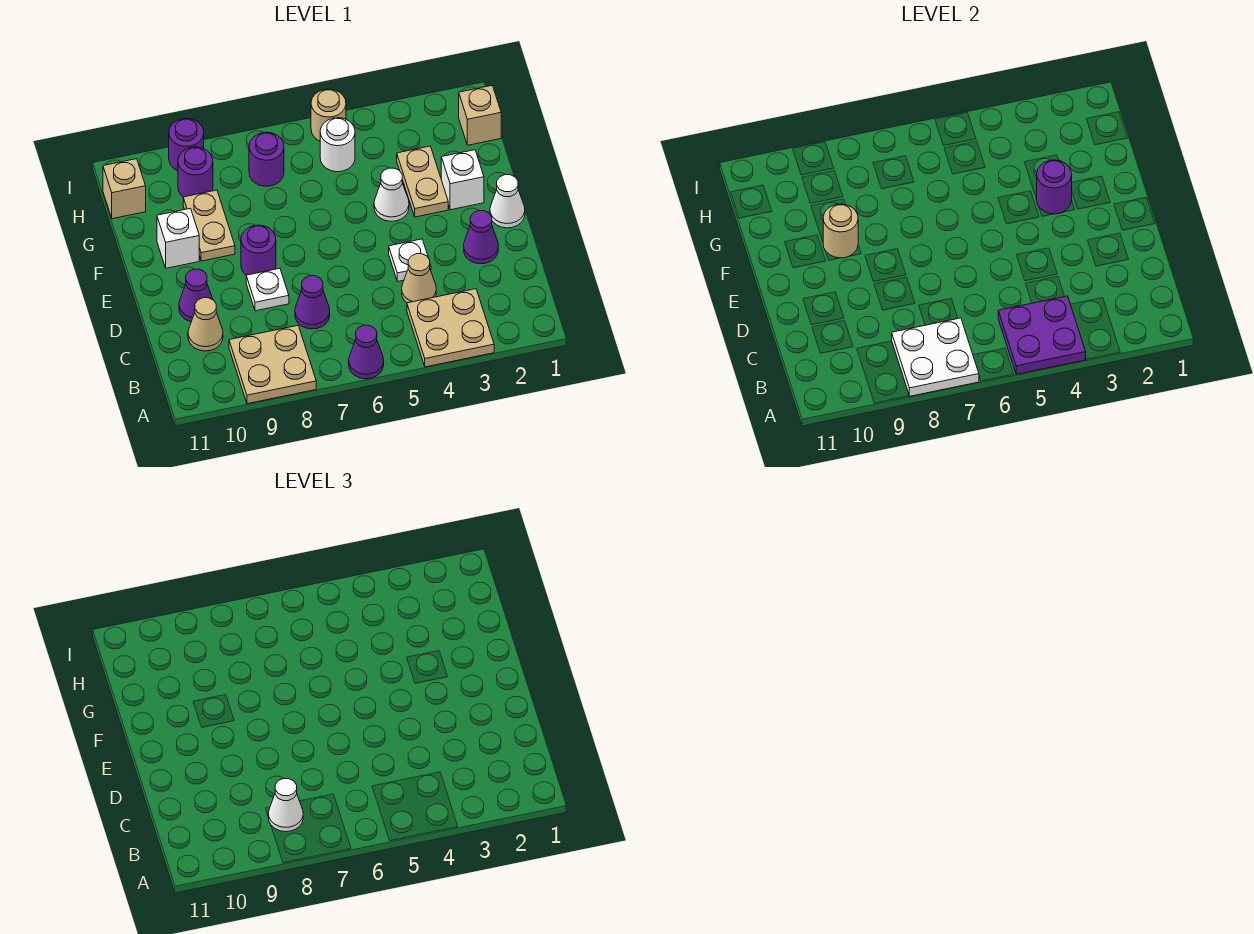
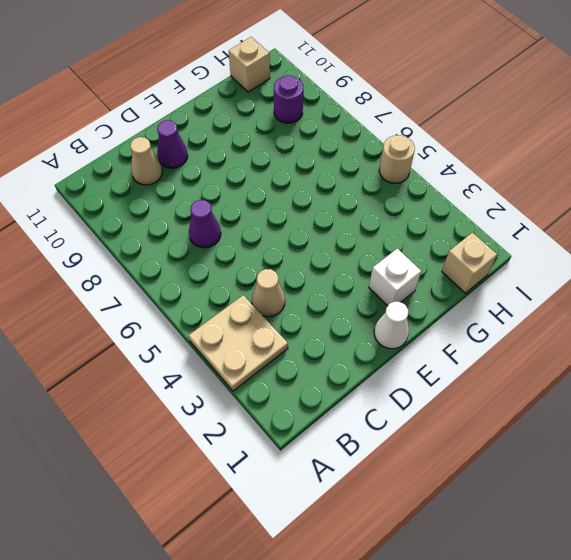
none -> purple cone A6 level 1
none -> tan plate A8:B9 level 1
none -> purple cone D2 level 1

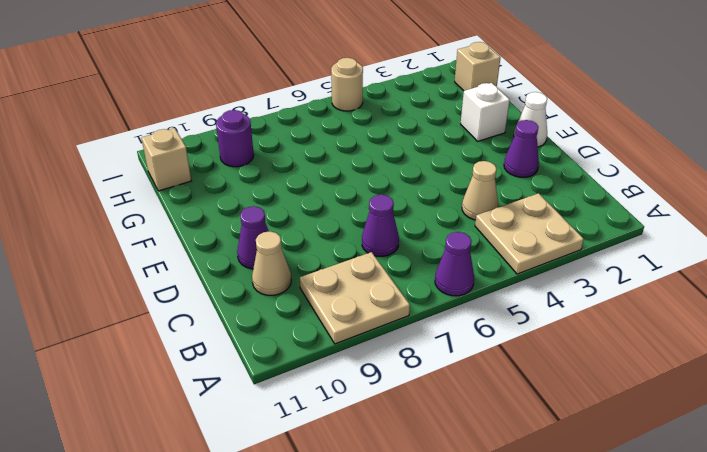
none -> white plate D4 level 1
none -> white plate D8 level 1
none -> purple round brick E8 level 1

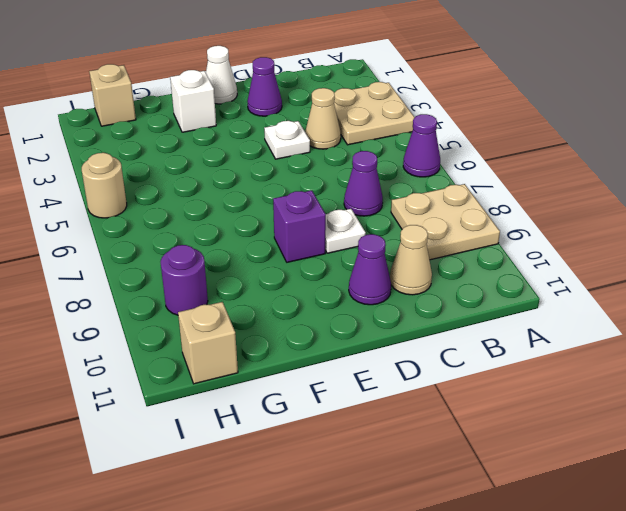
purple brick E8 level 1 -> purple round brick E8 level 1
none -> tan plate F3:G3 level 1
none -> white cone F4 level 1
none -> tan plate F9:G9 level 1

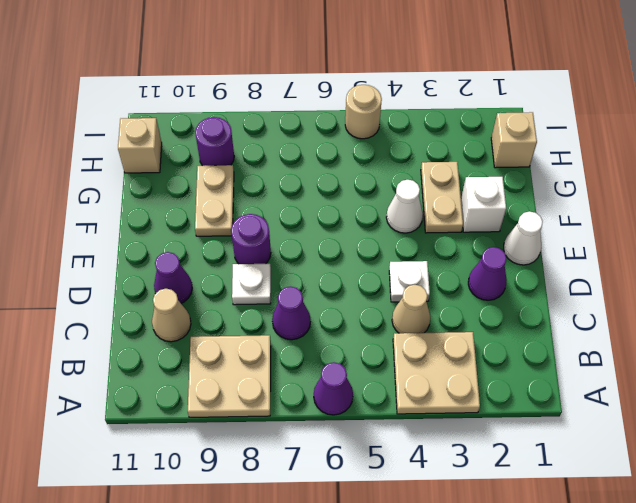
none -> white brick F10 level 1
none -> white round brick H5 level 1
none -> purple round brick H7 level 1

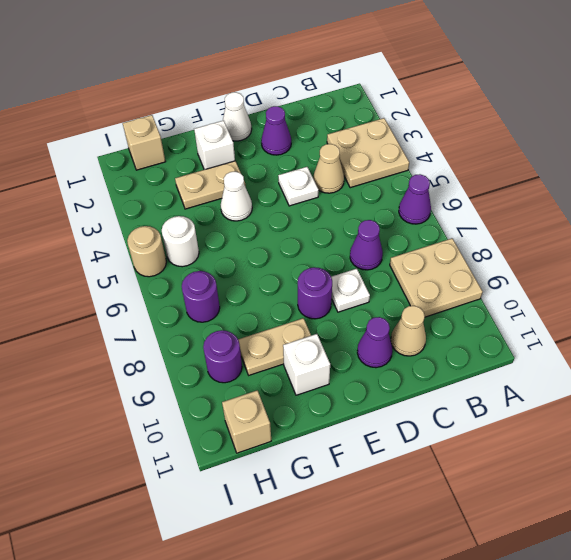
none -> purple round brick I9 level 1
none -> purple plate A4:B5 level 2
none -> white plate A7:B8 level 2

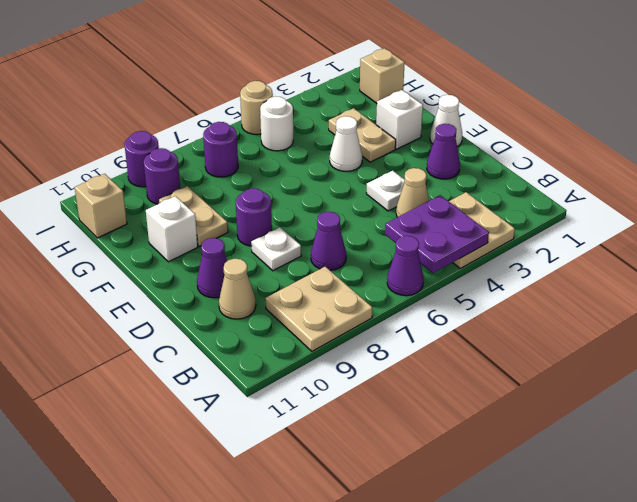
none -> white plate A7:B8 level 2
none -> purple round brick F3 level 2
none -> tan round brick F9 level 2

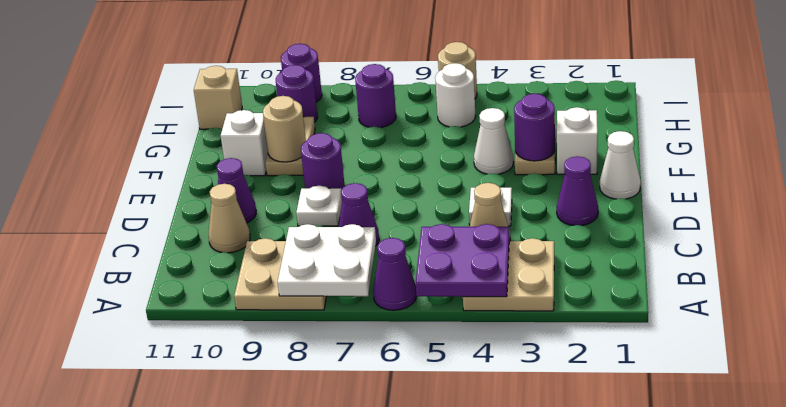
none -> tan brick H1 level 1
none -> white cone B8 level 3

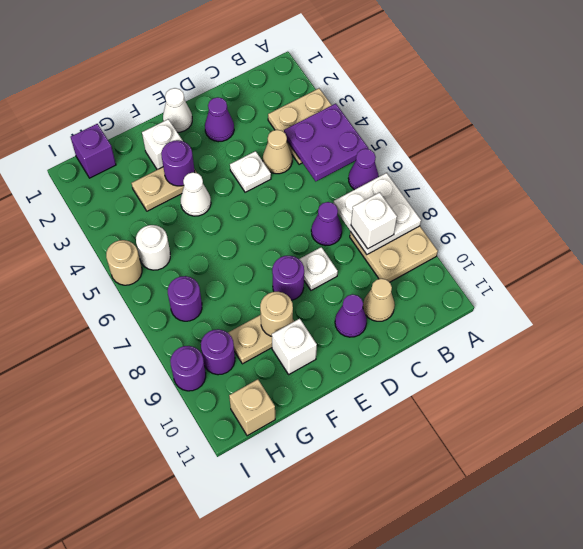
white brick B8 level 3 -> white cone B8 level 3
purple brick H1 level 1 -> tan brick H1 level 1

